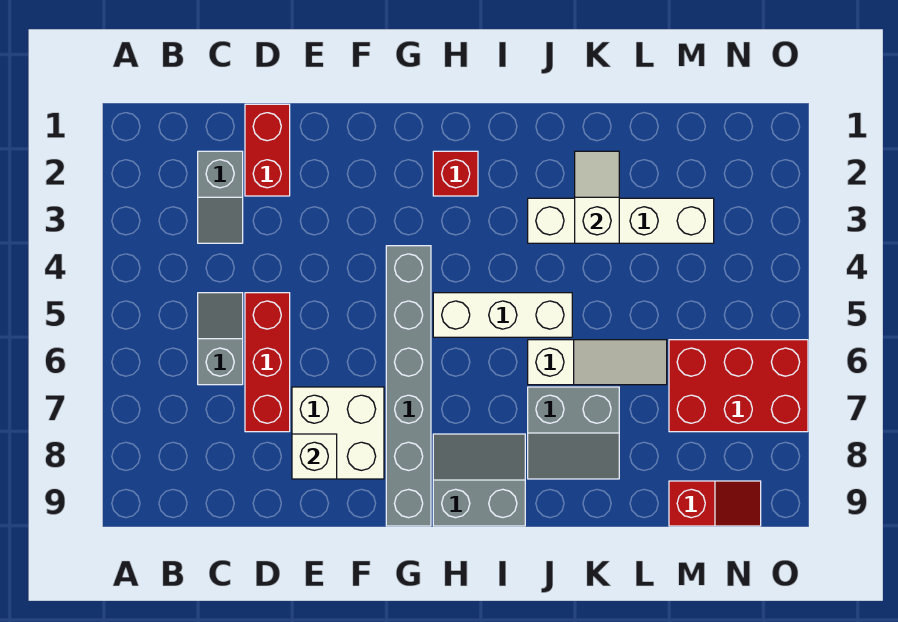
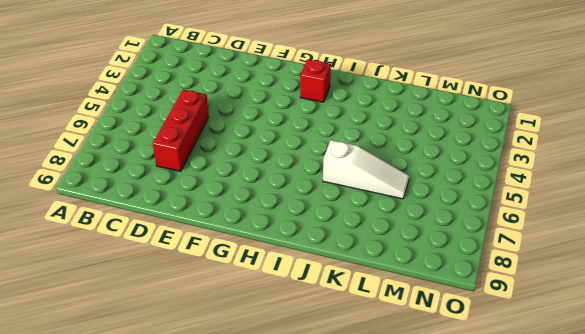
none -> grey slope C2:C3 level 1 top 2
none -> grey slope C5:C6 level 1 top 6
none -> red brick D1:D2 level 1

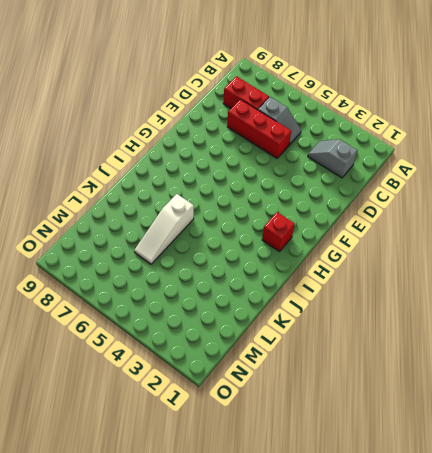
red brick C7:C8 level 1 -> red brick D1:D2 level 1
none -> white brick E7:F8 level 1
none -> grey brick G4:G9 level 1
none -> white brick H5:J5 level 1

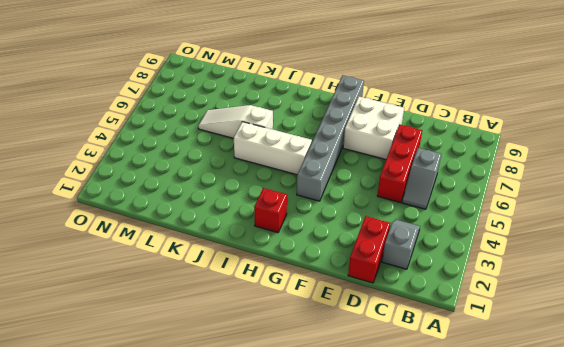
none -> grey slope H8:I9 level 1 top 9
none -> white brick J3:M3 level 1
none -> grey slope J7:K8 level 1 top 7

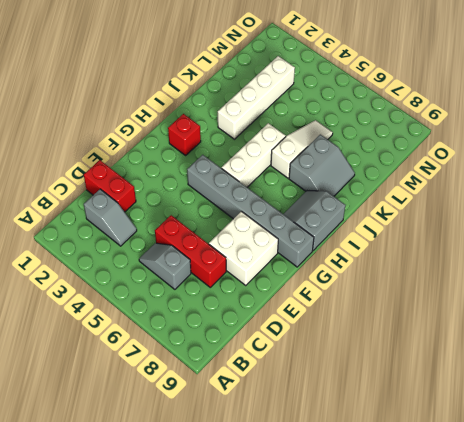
none -> red brick M6:O7 level 1
none -> red slope M9:N9 level 1 top M
none -> white brick E8 level 2

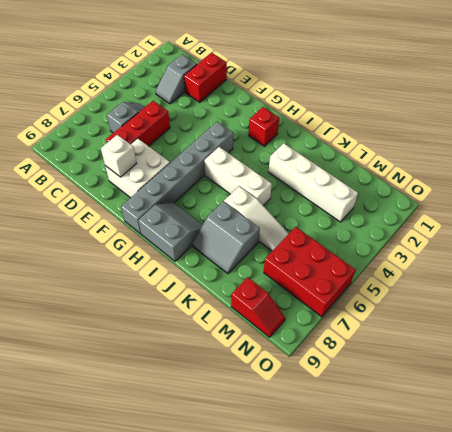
none -> white slope K2:K3 level 2 top 3

